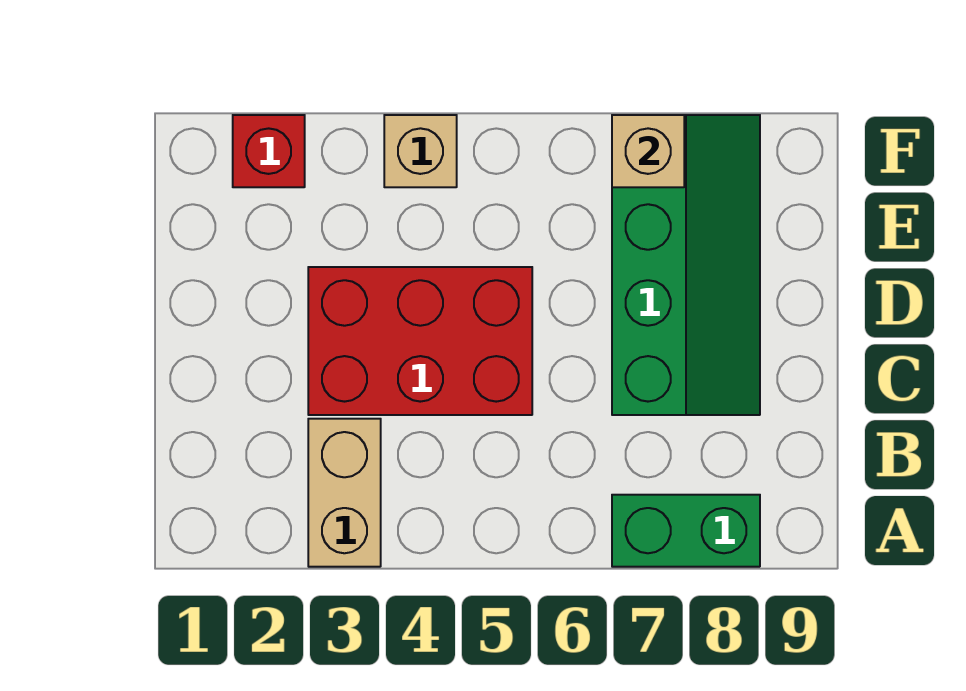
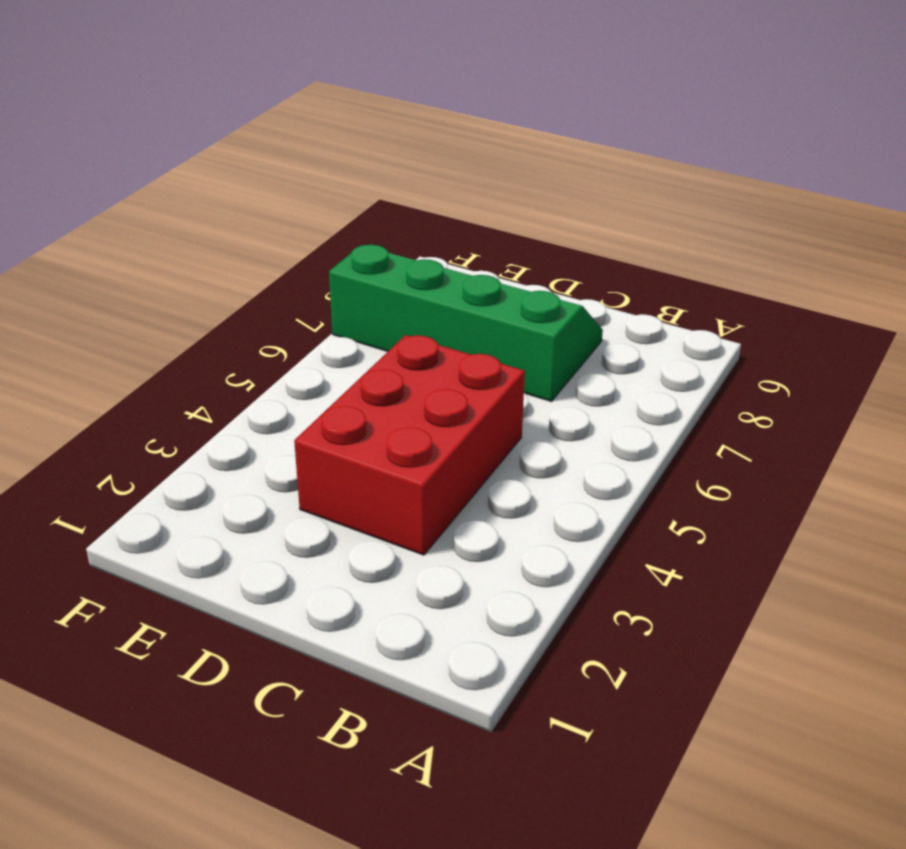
none -> tan brick A3:B3 level 1
none -> green brick A7:A8 level 1

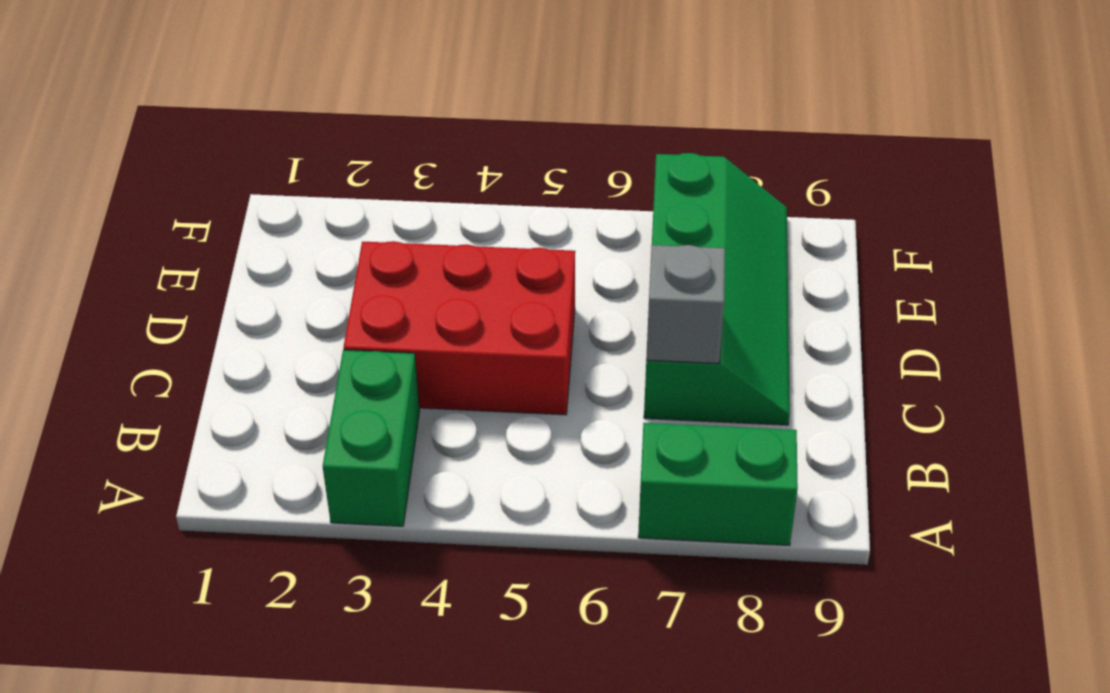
green brick A3:B3 level 1 -> tan brick A3:B3 level 1
grey brick C7 level 2 -> none
none -> red brick F2 level 1
none -> tan brick F4 level 1

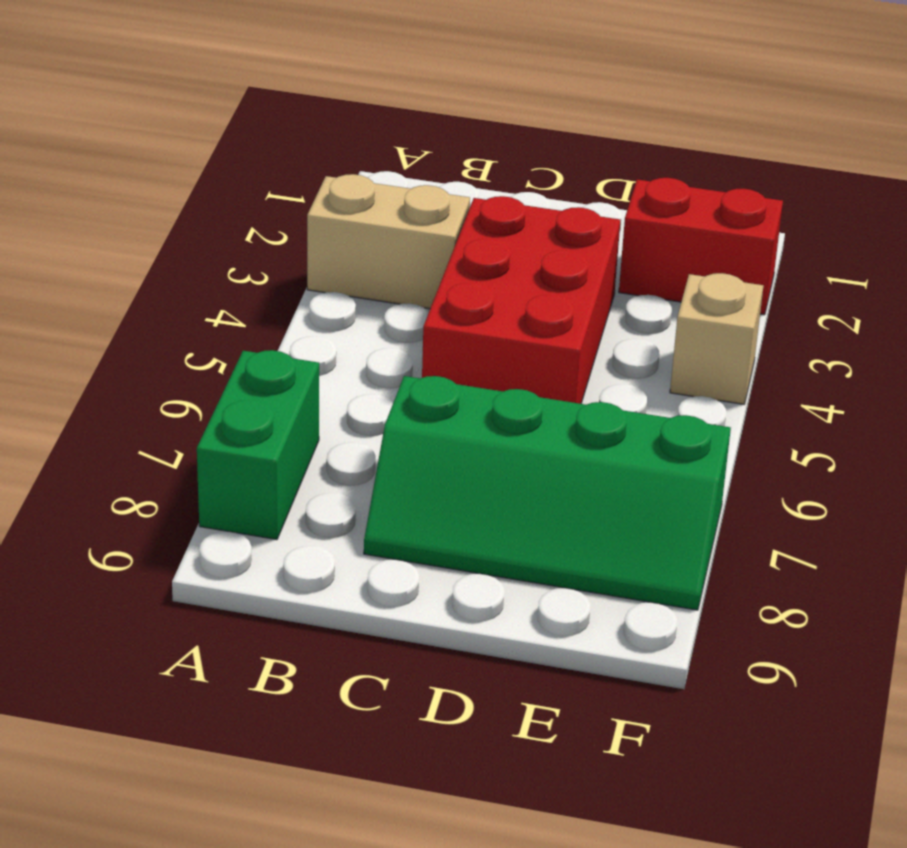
red brick E2:F2 level 1 -> red brick F2 level 1
none -> tan brick F7 level 2

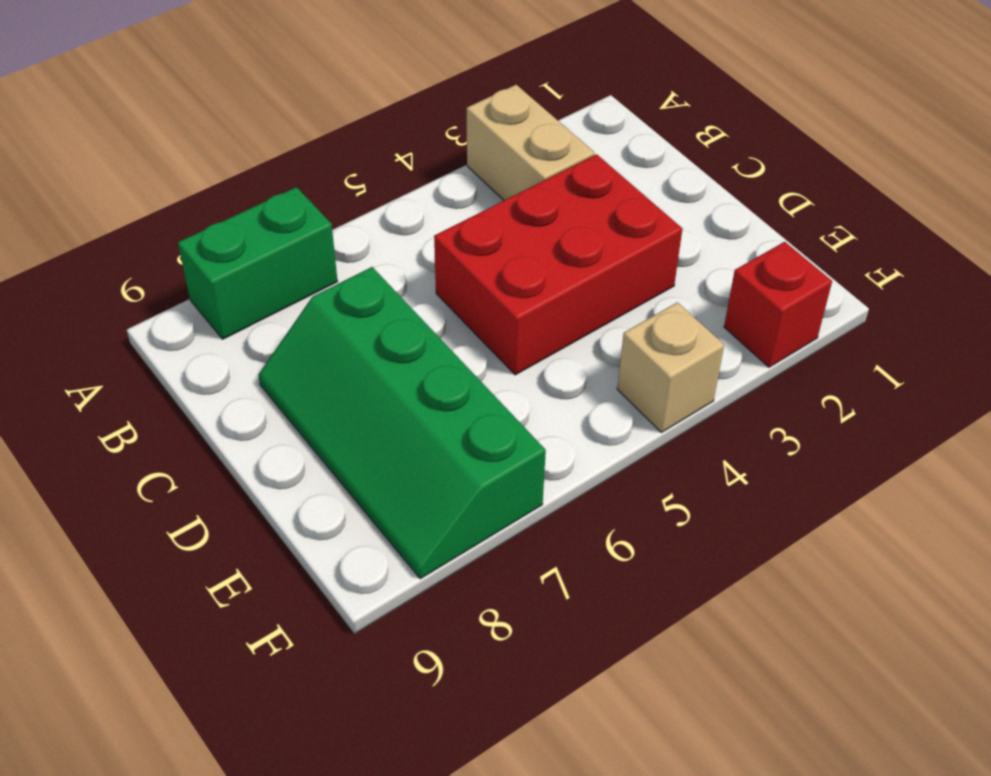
none -> tan brick F7 level 2

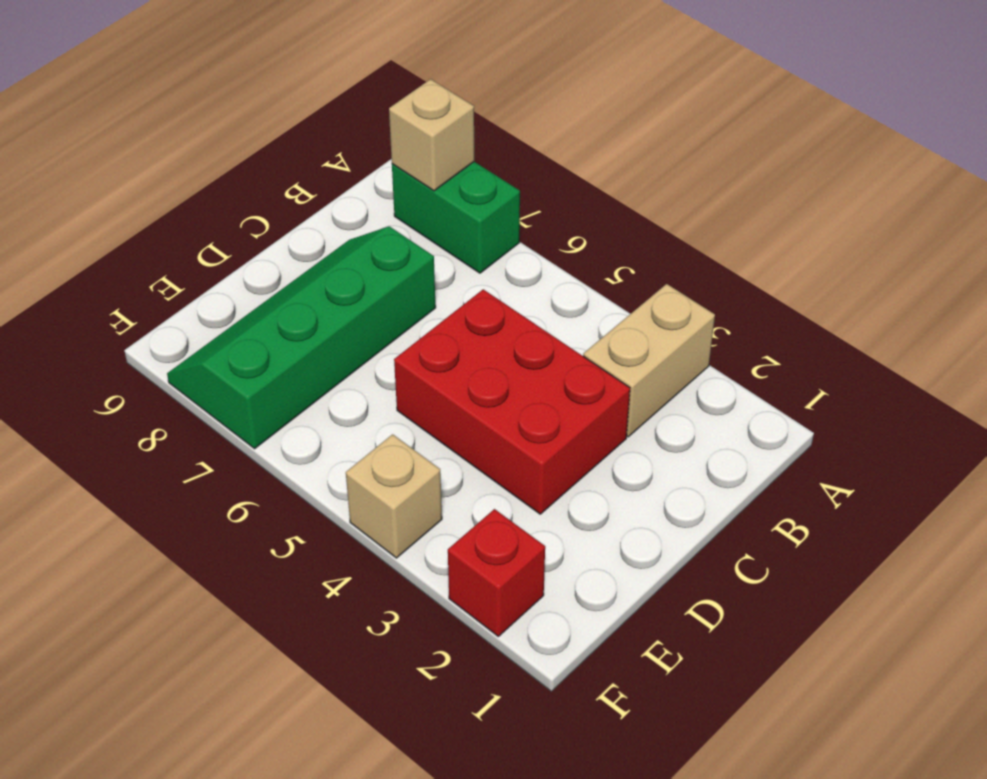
tan brick A8 level 2 -> tan brick F7 level 2

